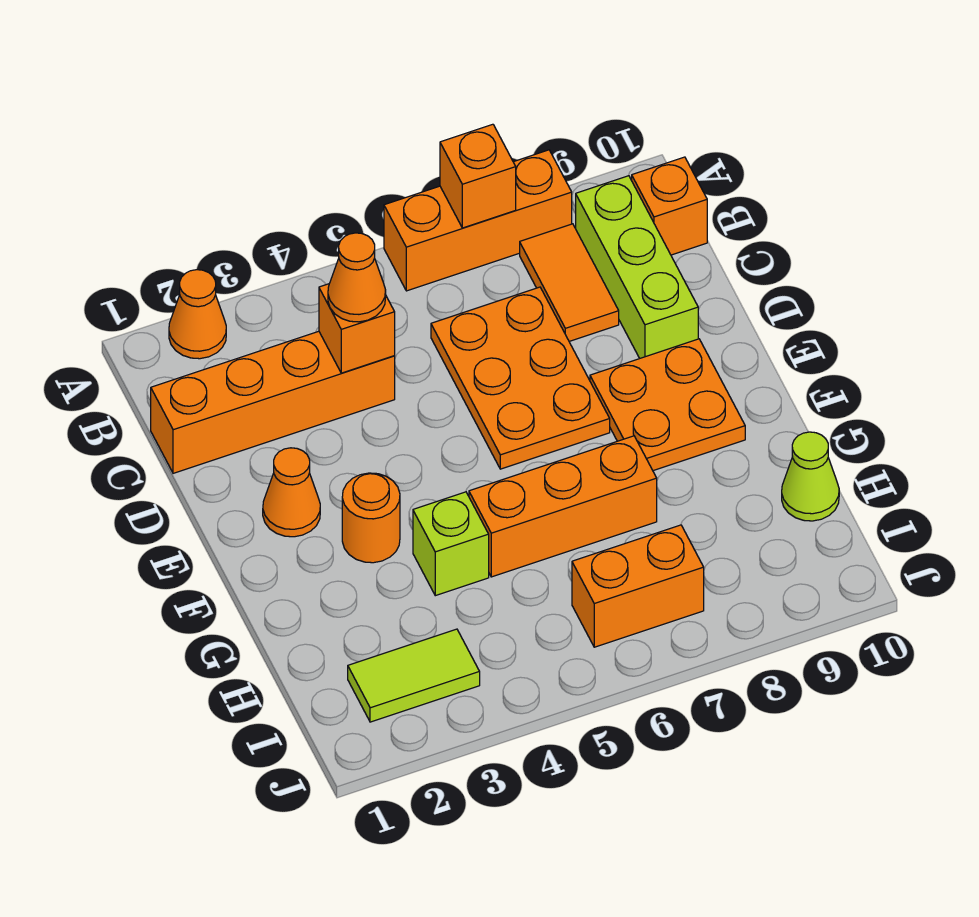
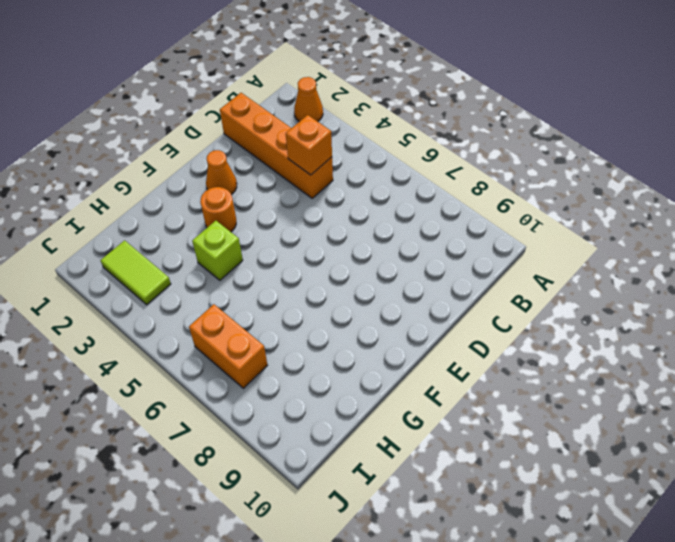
none -> orange brick A6:A8 level 1
none -> orange tile B8:C8 level 1
none -> lime brick B9:D9 level 1

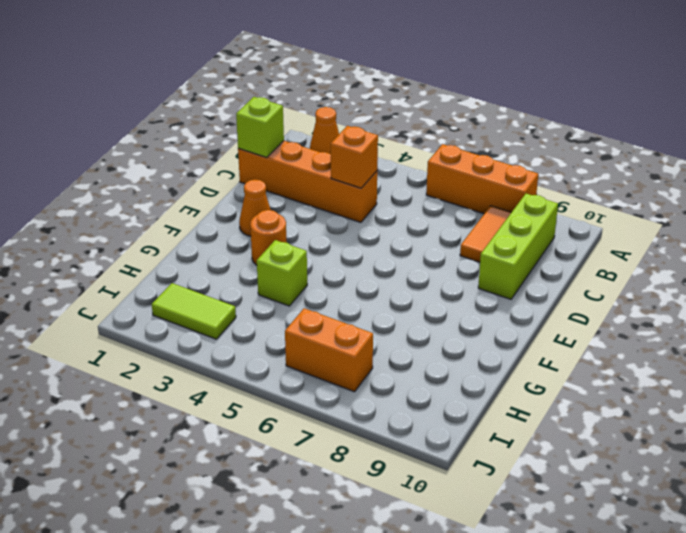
lime brick C1 level 2 -> none
none -> orange brick B10 level 1
none -> orange plate C6:E7 level 1
none -> orange plate E8:F9 level 1

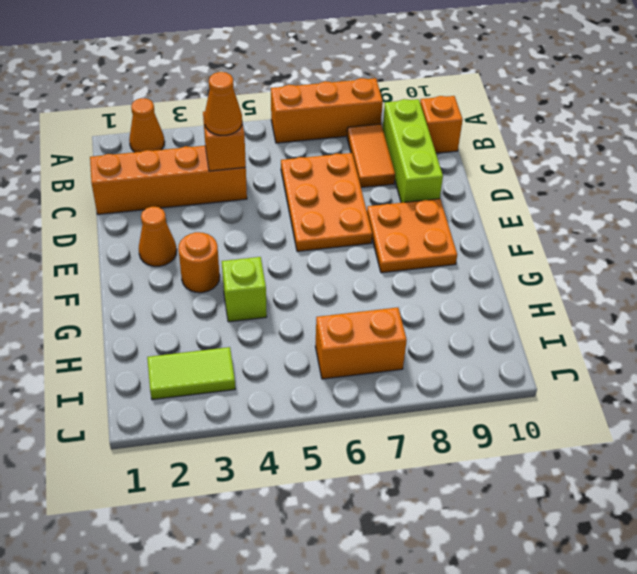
none -> orange brick G5:G7 level 1
none -> lime cone H10 level 1
none -> orange brick A7 level 2

